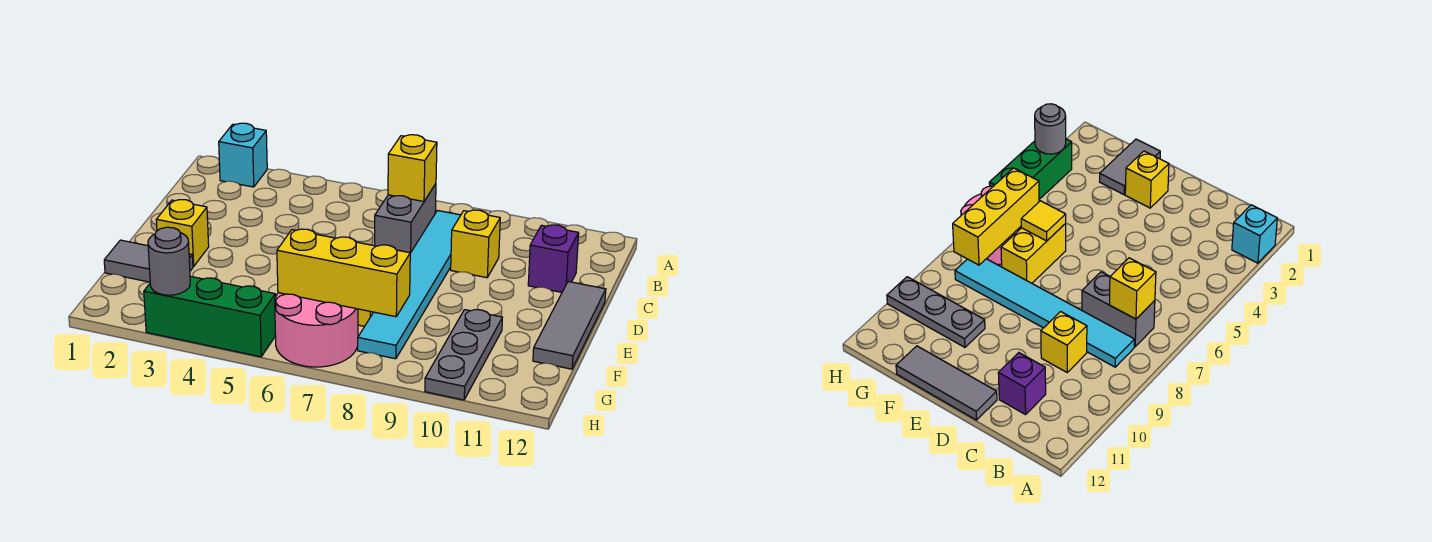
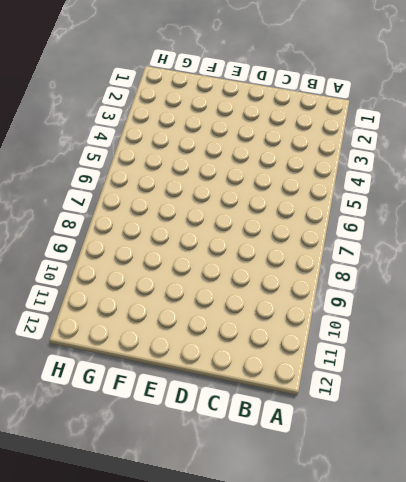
none -> cyan brick A2 level 1
none -> grey brick B7:C7 level 1
none -> cyan tile B8:G8 level 1

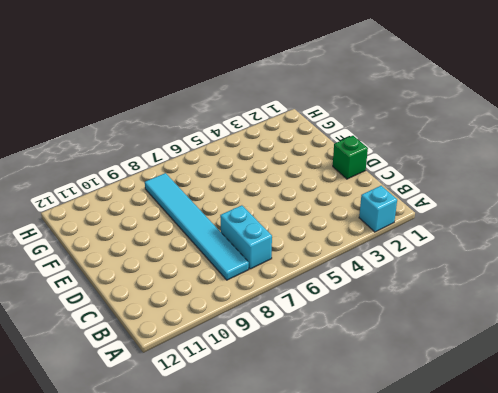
cyan brick B7:C7 level 1 -> grey brick B7:C7 level 1
green brick D1 level 1 -> none
none -> yellow brick C9 level 1
none -> purple brick C11 level 1
none -> grey tile D12:F12 level 1

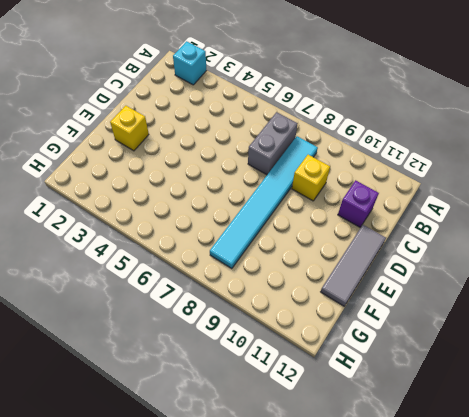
none -> grey tile F1:F2 level 1
none -> yellow brick F6:F7 level 1
none -> grey plate F10:H10 level 1

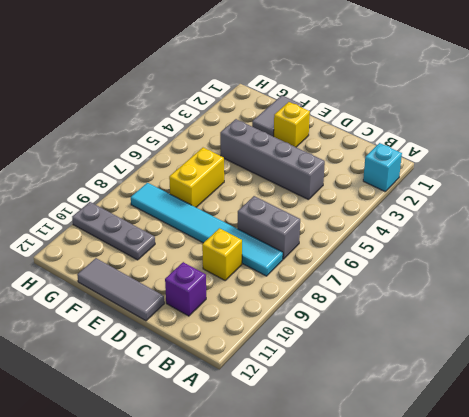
grey brick C4:F4 level 1 -> none
none -> pink round brick G6:H7 level 1
none -> green brick H3:H5 level 1
none -> yellow brick B7 level 2

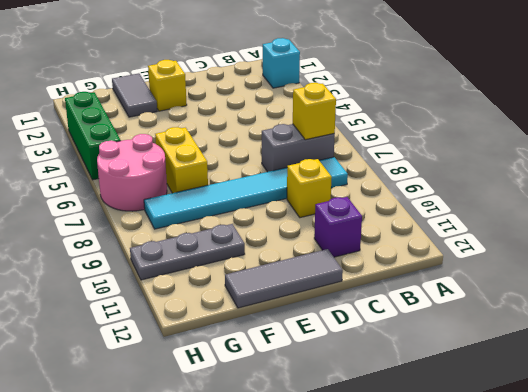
none -> yellow tile F6 level 2
none -> yellow brick G6:G8 level 2
none -> grey round brick H3 level 2

